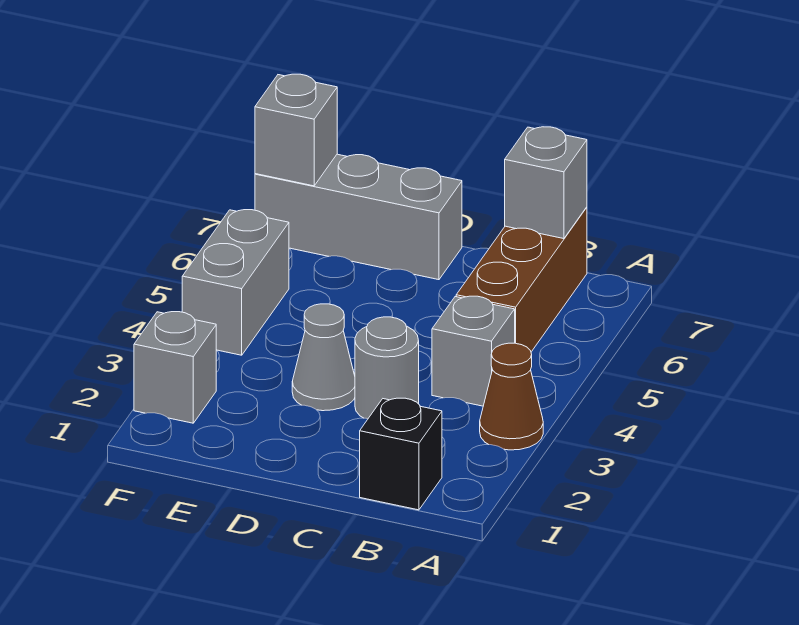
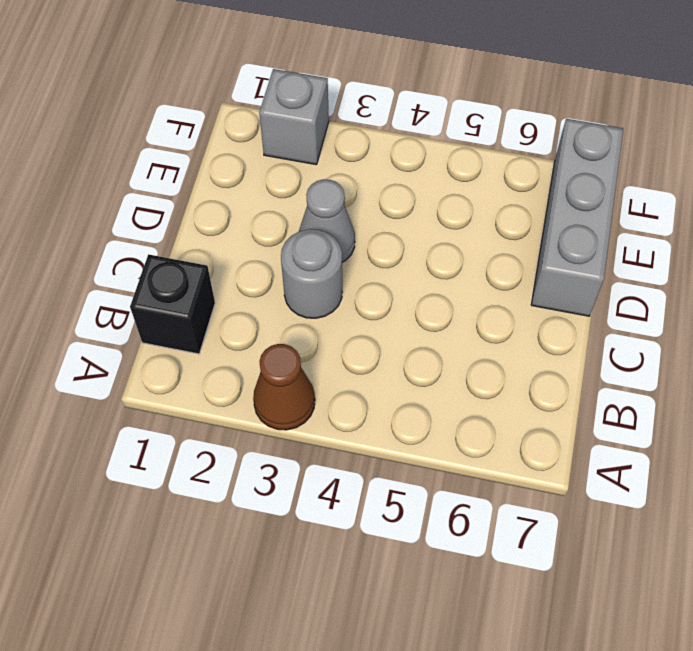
none -> grey brick B4 level 1
none -> brown brick B5:B7 level 1

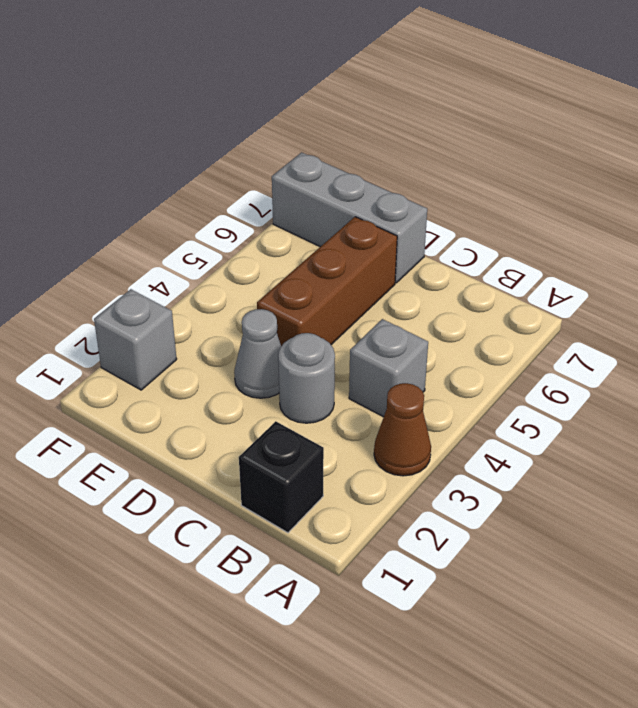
brown brick D4:D6 level 1 -> brown brick B5:B7 level 1
none -> grey brick F4:F5 level 1
none -> grey brick B7 level 2

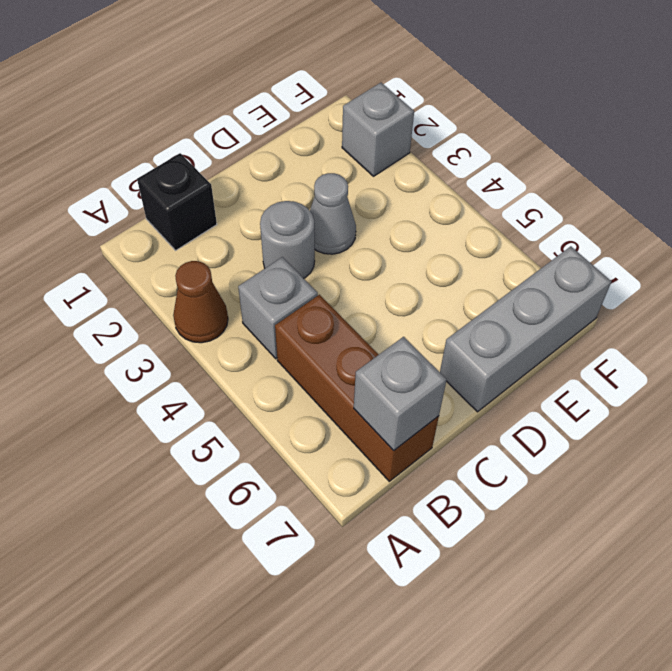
none -> grey brick F4:F5 level 1
none -> grey brick F7 level 2

